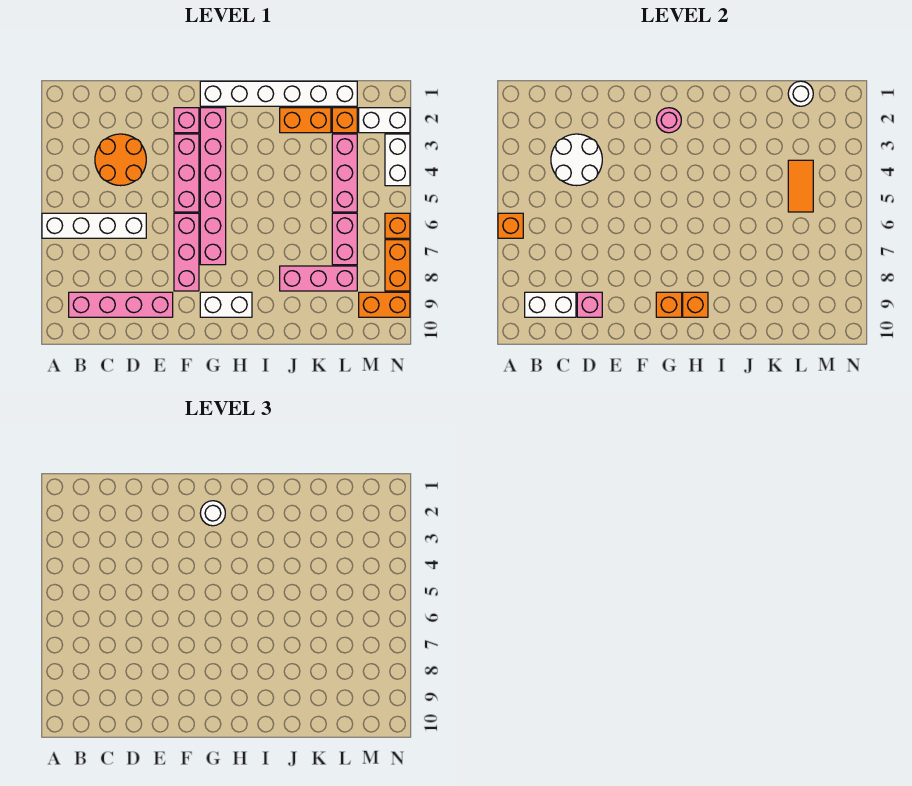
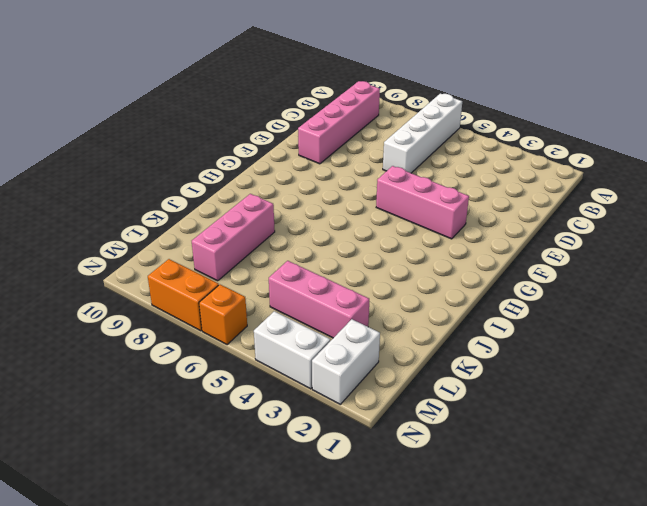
none -> orange round brick C3:D4 level 1
none -> pink brick F2 level 1
none -> pink brick F6:F8 level 1

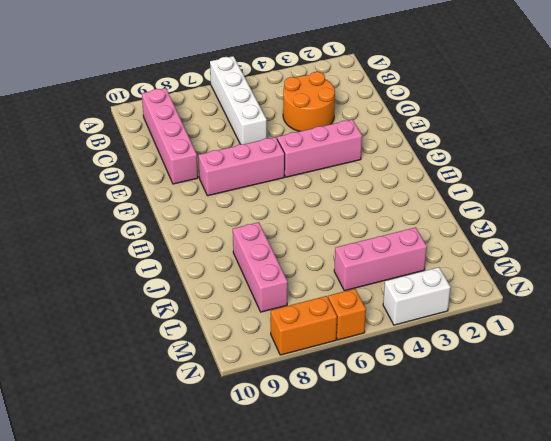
none -> pink brick F2 level 1
none -> white brick G1:L1 level 1
none -> pink brick G2:G7 level 1

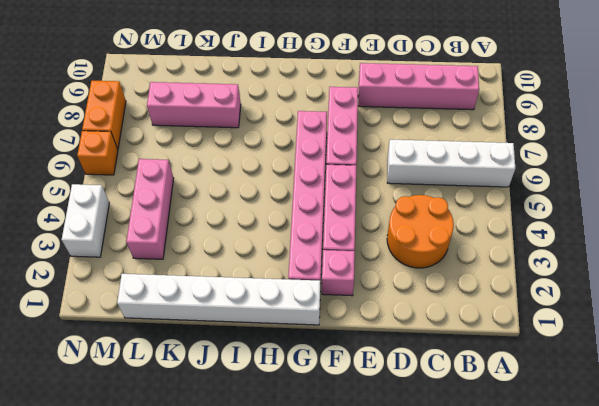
none -> white brick G9:H9 level 1
none -> orange brick J2:K2 level 1
none -> orange brick L2 level 1

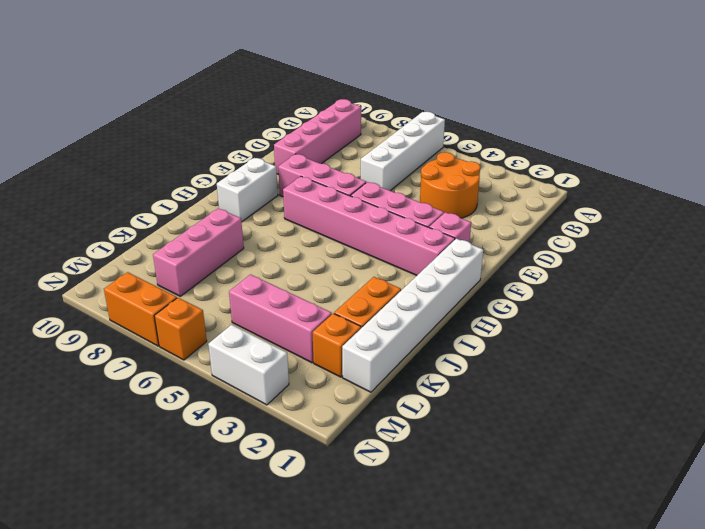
none -> pink brick L6:L7 level 1
none -> white brick M2:N2 level 1
none -> orange brick M9:N9 level 1

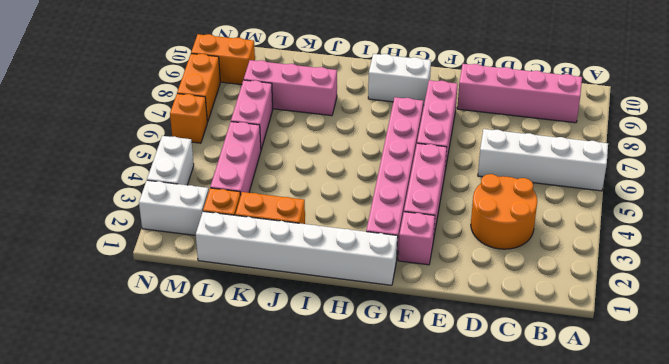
none -> orange brick A6 level 2
none -> white brick B9:C9 level 2
none -> white round brick C3:D4 level 2

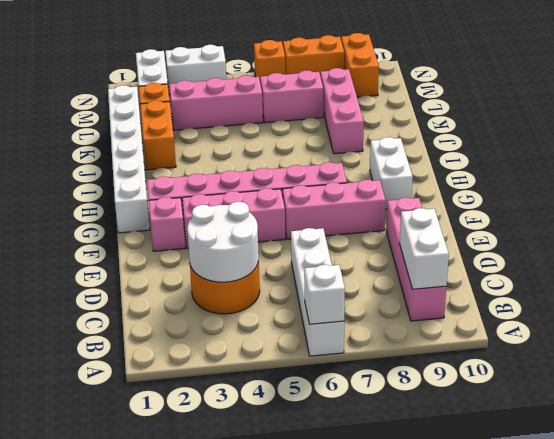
white brick A6 level 2 -> orange brick A6 level 2
none -> pink brick D9 level 2
none -> pink round brick G2 level 2
none -> orange brick G9 level 2

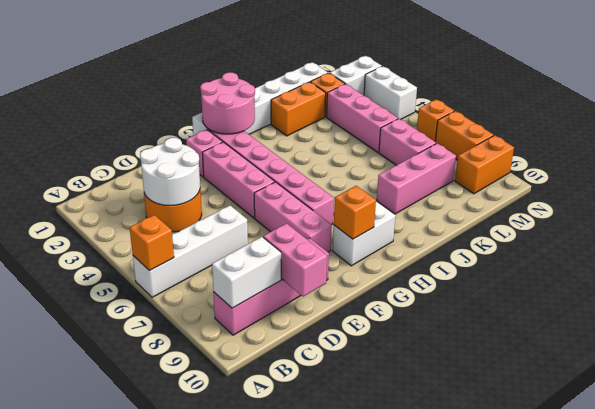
pink brick D9:D10 level 2 -> pink brick D9 level 2
pink round brick G1:H2 level 2 -> pink round brick G2 level 2
none -> orange brick H9 level 2
none -> white round brick L1 level 2
none -> orange tile L4:L5 level 2

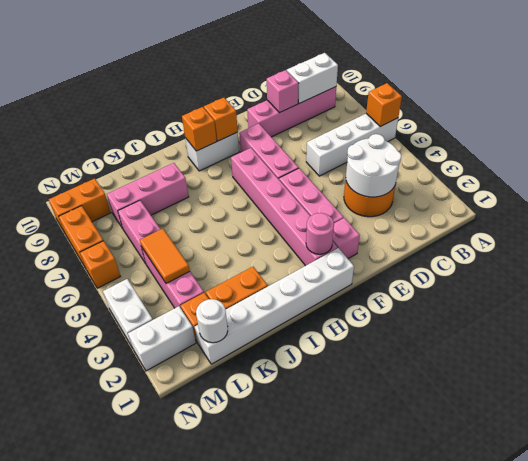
none -> white round brick G2 level 3

